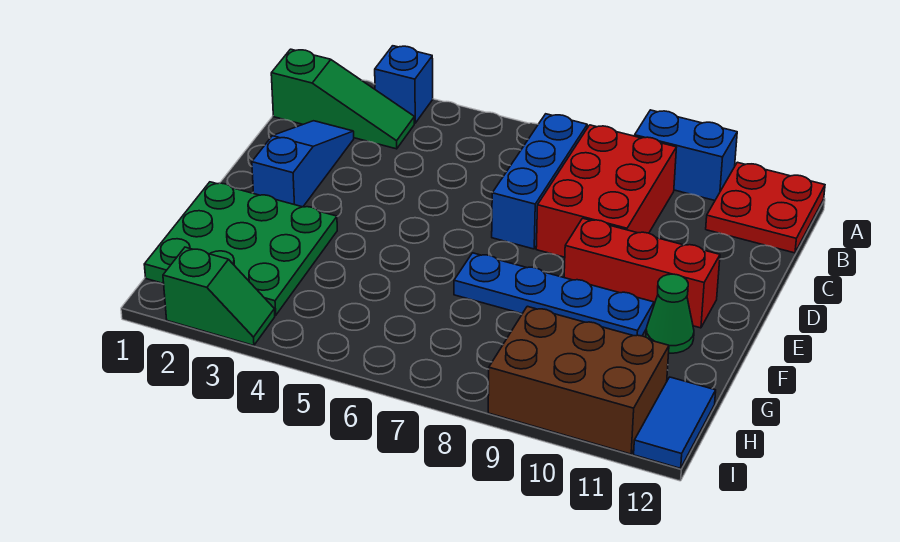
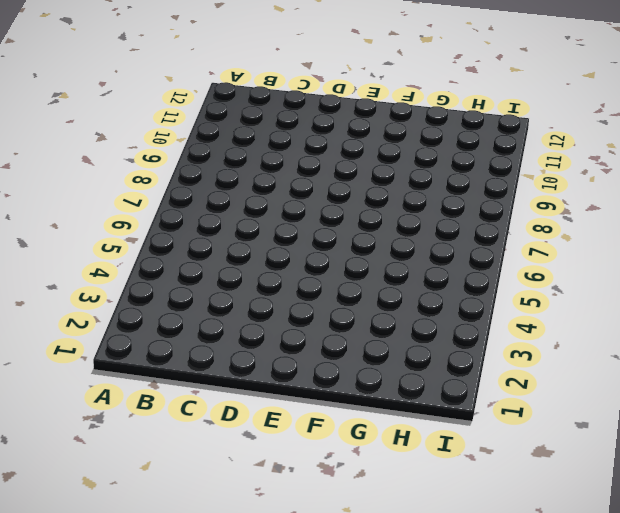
none -> blue brick A3 level 1
none -> blue brick A9:A10 level 1
none -> red plate A11:B12 level 1

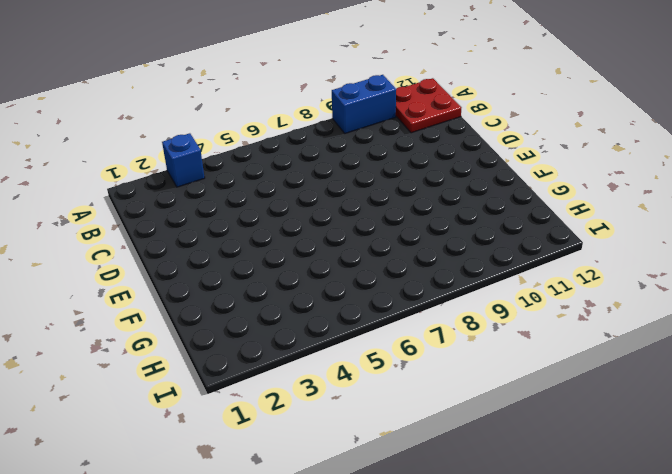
none -> green slope B1:B3 level 1 top 1
none -> blue brick B7:D7 level 1
none -> red brick B8:D9 level 1

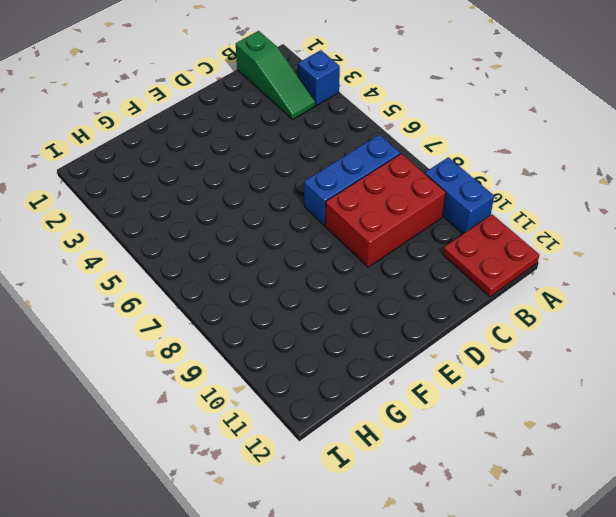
none -> blue slope C2:E2 level 1 top E
none -> red brick E9:E11 level 1
none -> green plate F1:H3 level 1

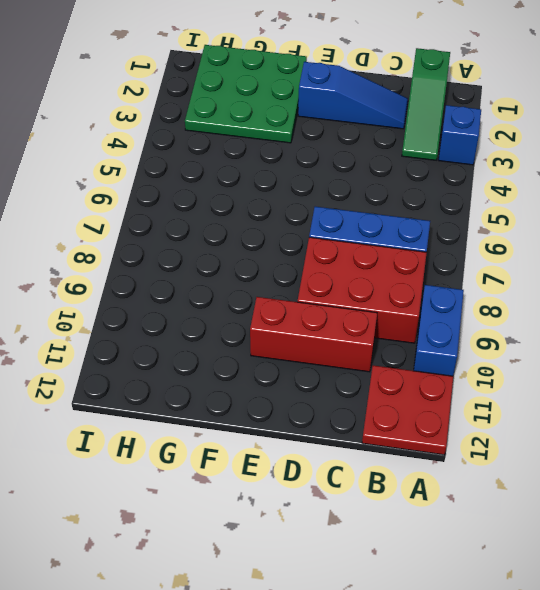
red brick C10:E10 level 1 -> red brick E9:E11 level 1
none -> blue plate F7:F10 level 1
none -> green cone F11 level 1
none -> brown brick H9:I11 level 1

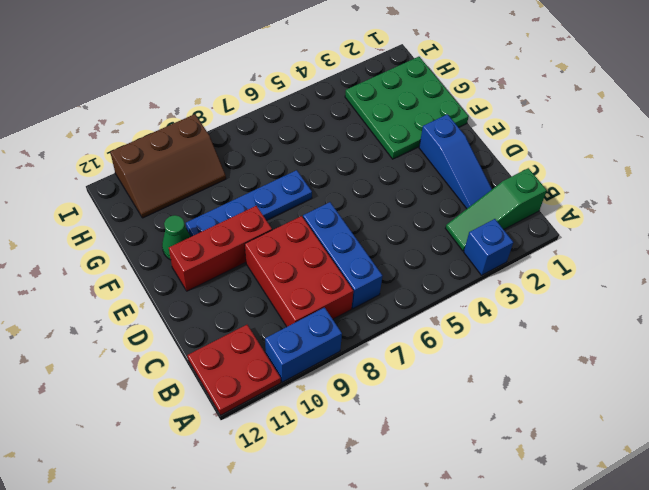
brown slope H9:I11 level 1 top I -> brown brick H9:I11 level 1
none -> blue tile H12:I12 level 1
none -> green slope I2:I3 level 1 top 2

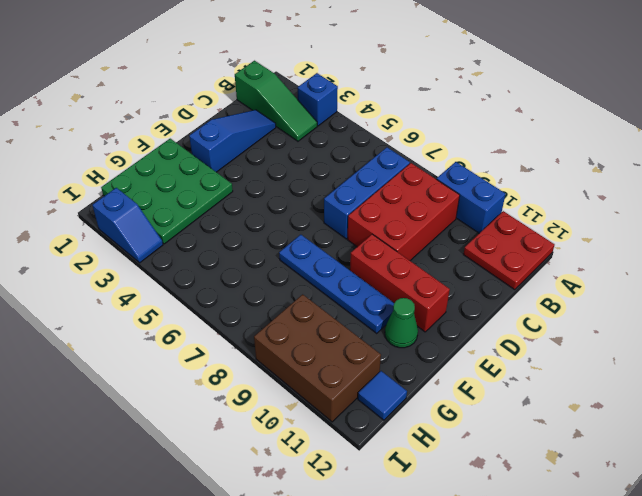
blue tile H12 level 1 -> blue tile H12:I12 level 1
blue slope I2:I3 level 1 top 2 -> green slope I2:I3 level 1 top 2

